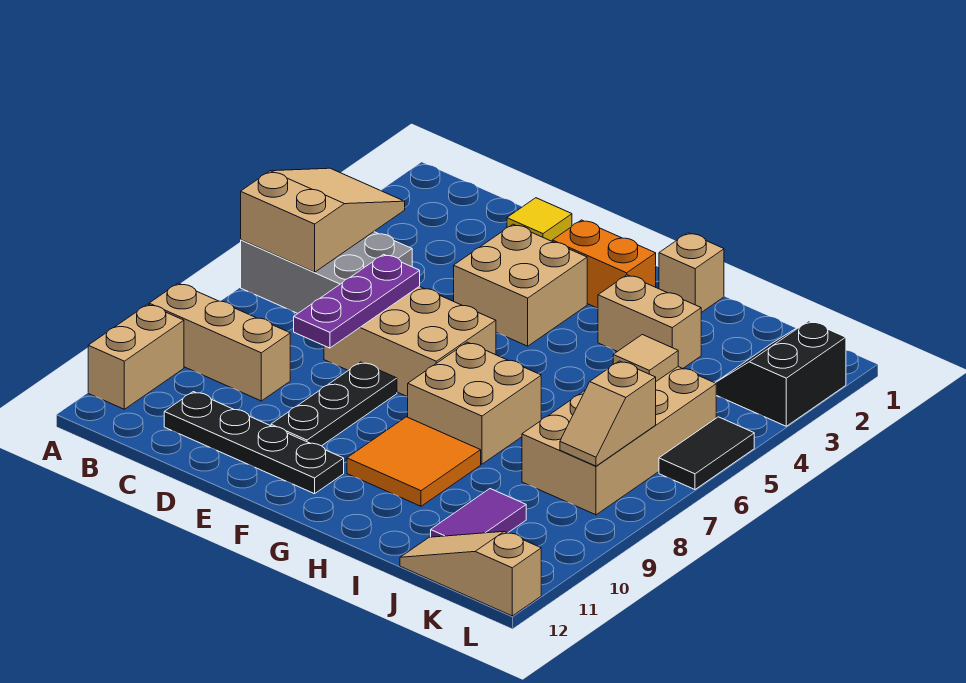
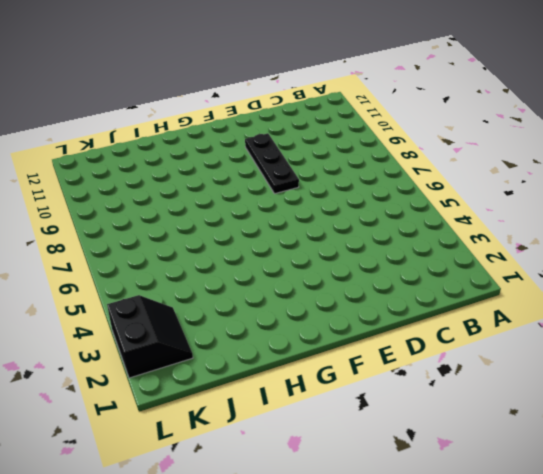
none -> grey brick A5:C6 level 1
none -> tan brick A9:C9 level 1
none -> tan brick A10:A11 level 1

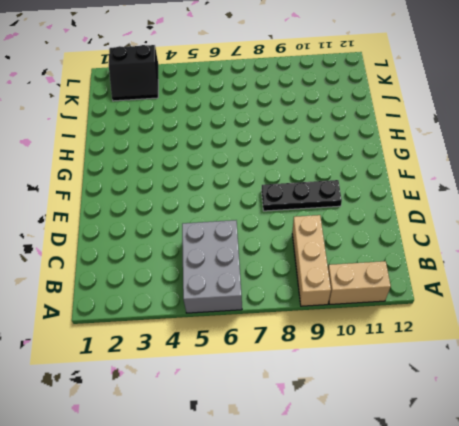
none -> black plate C11:F11 level 1
none -> yellow tile D1 level 1
none -> tan brick D6:F7 level 1

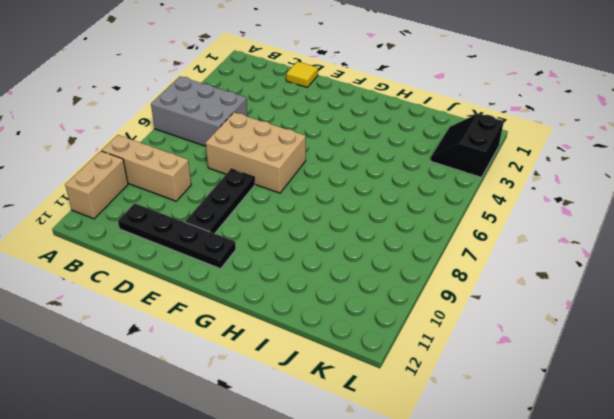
none -> tan brick E3:F4 level 1
none -> orange brick F2:G2 level 1
none -> tan brick G7:H8 level 1

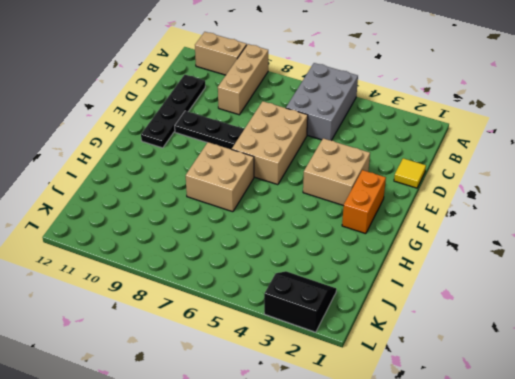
none -> orange tile G9:H10 level 1
none -> tan brick H1 level 1
none -> tan brick H3:I3 level 1

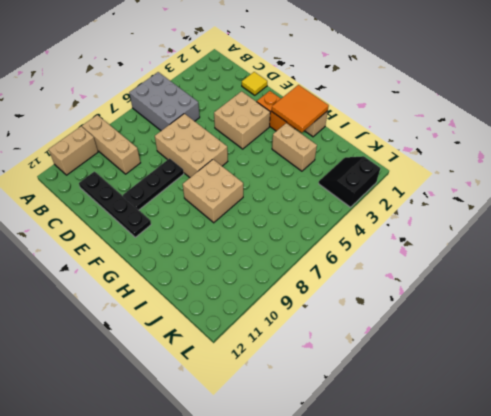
orange tile G1:H2 level 2 -> orange tile G9:H10 level 1
none -> tan brick J5:K8 level 1
none -> purple tile J10:J11 level 1
none -> tan slope J12:L12 level 1 top L

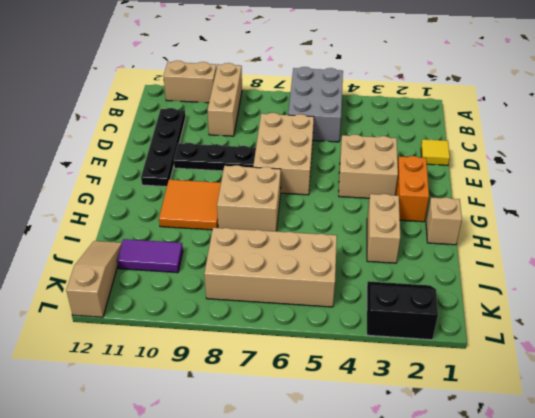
none -> black tile L5:L6 level 1
none -> tan slope A4:B6 level 2 top 6
none -> purple plate D6:D8 level 2

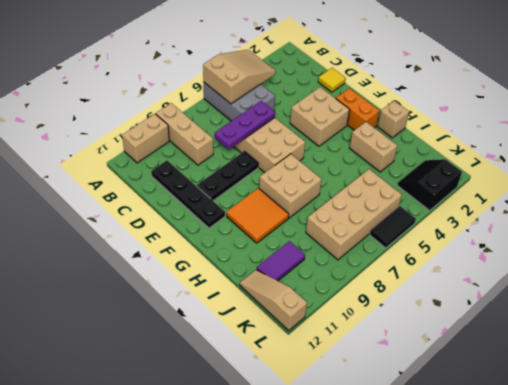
none -> tan tile J5 level 2
none -> tan slope K7:K8 level 2 top 7

